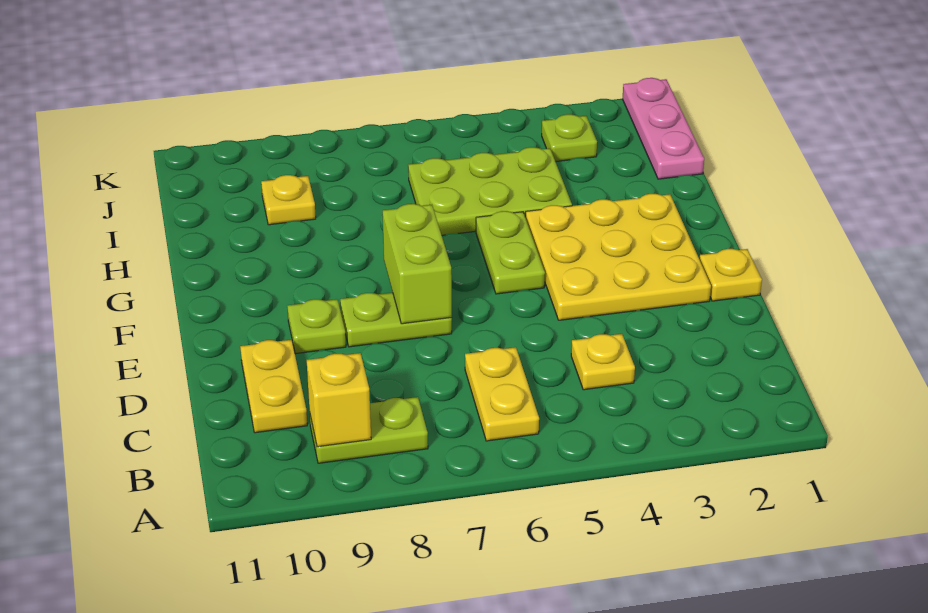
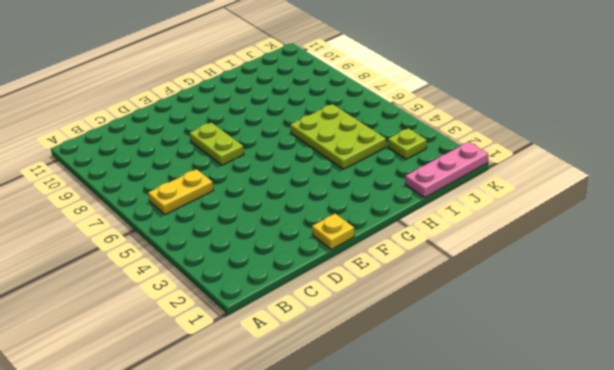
none -> lime plate B8:B9 level 1
none -> yellow plate C4 level 1
none -> yellow plate C10:D10 level 1

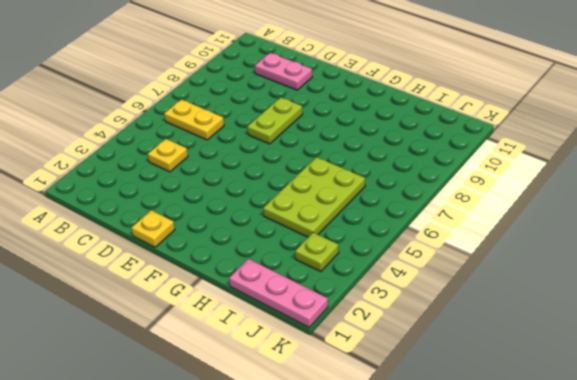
pink plate C10:D10 level 1 -> yellow plate C10:D10 level 1
none -> lime plate B8:B9 level 1
none -> yellow plate E2:G4 level 1
none -> lime plate E9 level 1

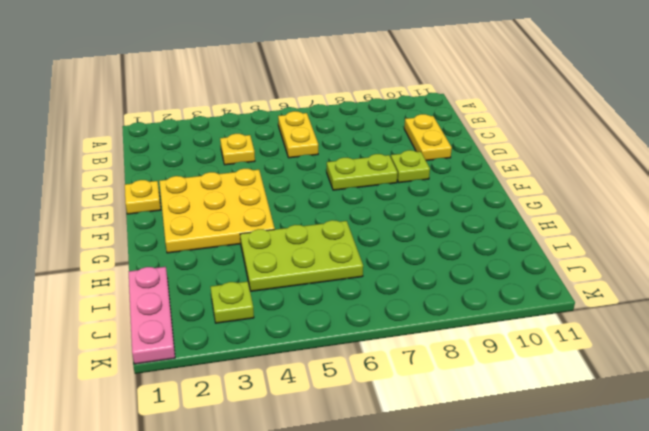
none -> lime plate B8:B9 level 1
none -> lime plate F5:G5 level 1
none -> yellow plate I9 level 1

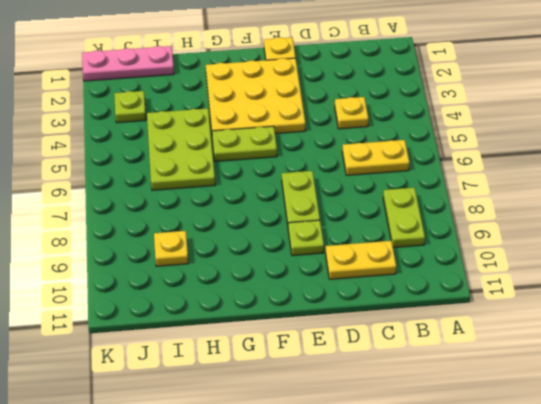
none -> yellow brick B9 level 2
none -> lime brick E7:F7 level 2

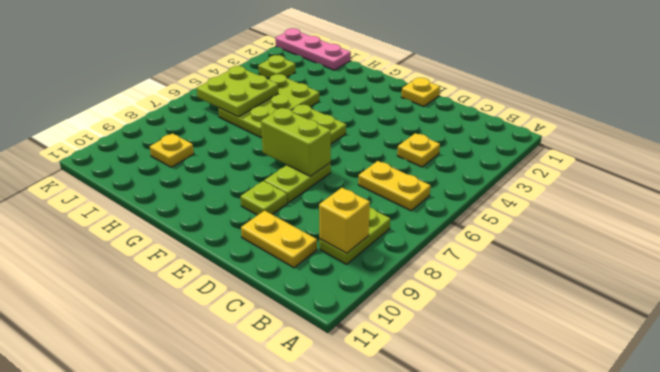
lime plate I5:J6 level 2 -> none
none -> yellow plate E2:G4 level 1

